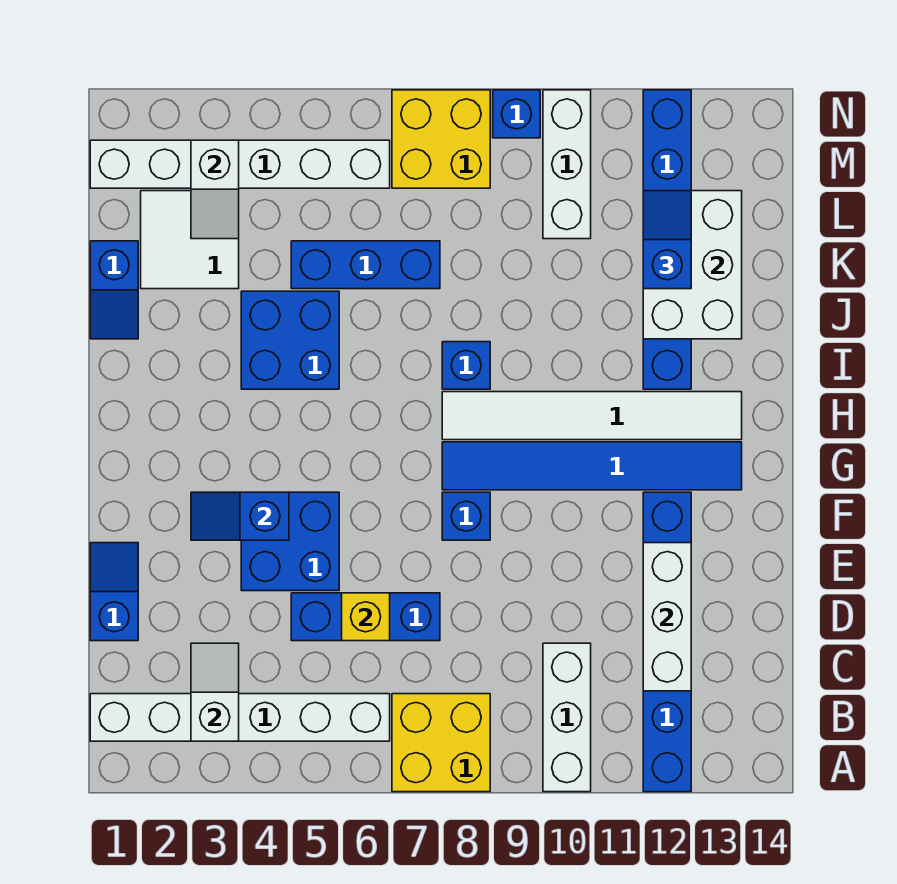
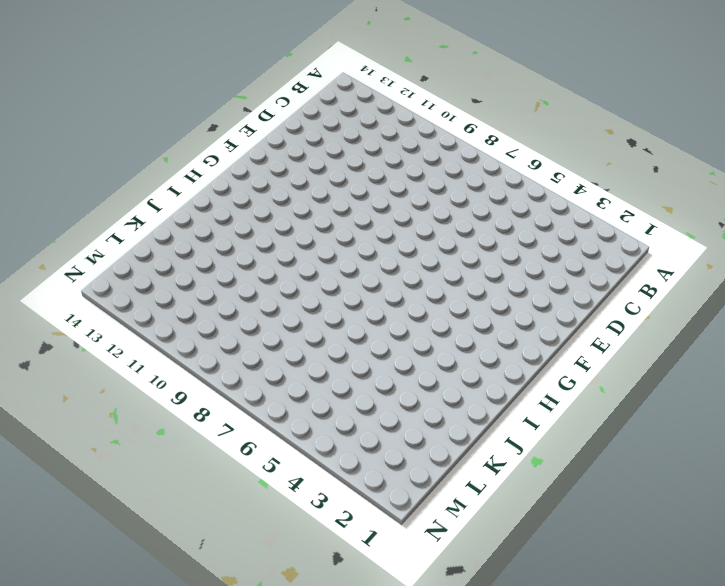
none -> yellow brick A7:B8 level 1
none -> white brick A10:C10 level 1
none -> blue brick A12:F12 level 1

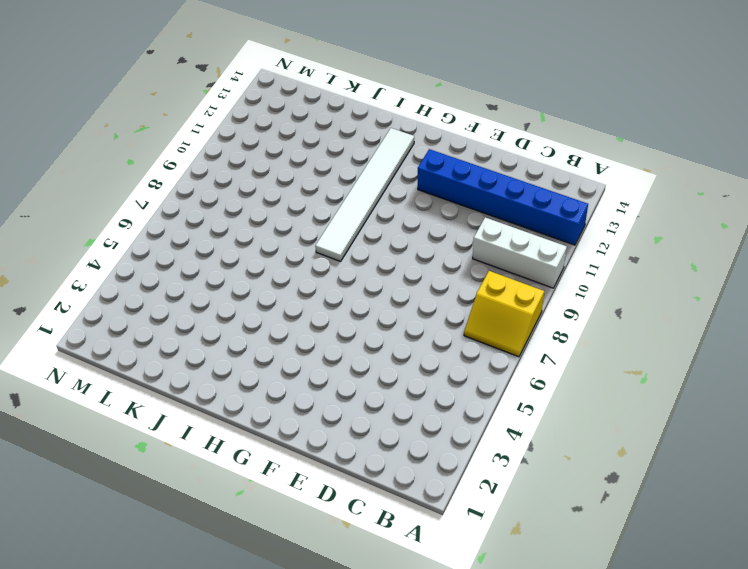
yellow slope A7:B8 level 1 top 8 -> yellow brick A7:B8 level 1
none -> white brick B1:B6 level 1
none -> blue slope D1:E1 level 1 top D
none -> blue brick D5:D7 level 1

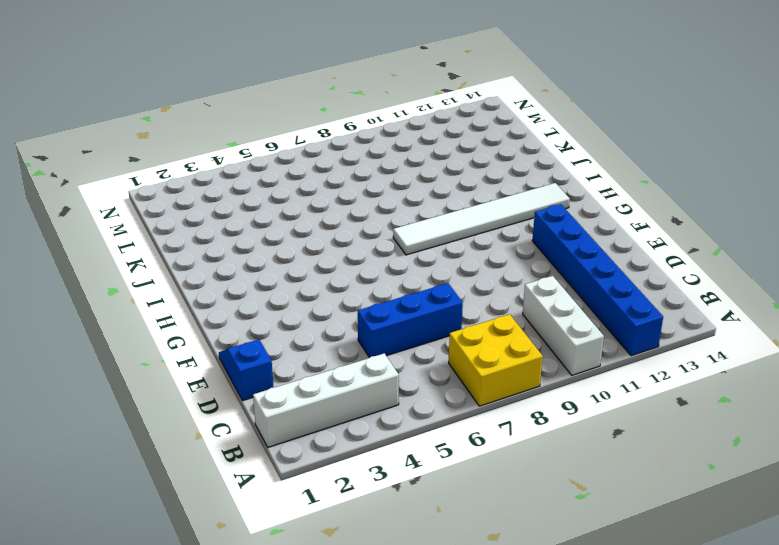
white brick B1:B4 level 1 -> white brick B1:B6 level 1
none -> blue brick E4:F5 level 1
none -> blue brick F8 level 1
none -> blue tile G8:G13 level 1

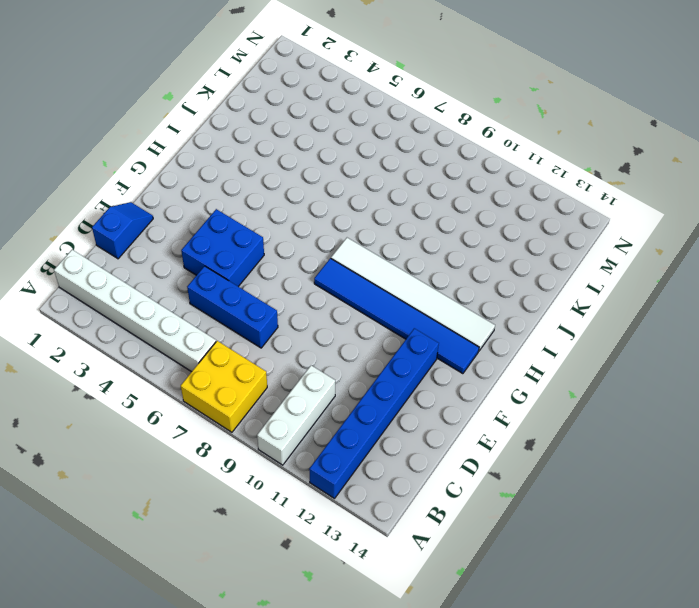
none -> blue brick F8 level 1
none -> blue brick I4:J5 level 1
none -> blue brick I8 level 1

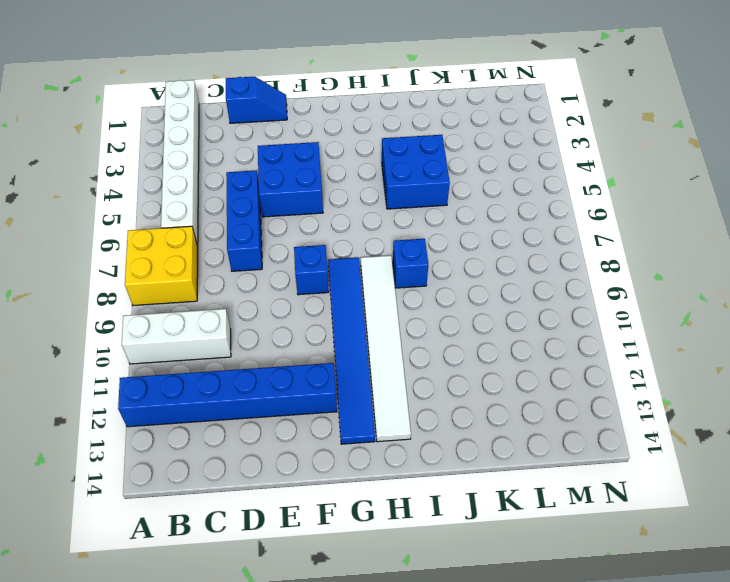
none -> blue brick I12:N12 level 1
none -> blue slope J1:K1 level 1 top K
none -> white tile K2:L3 level 1

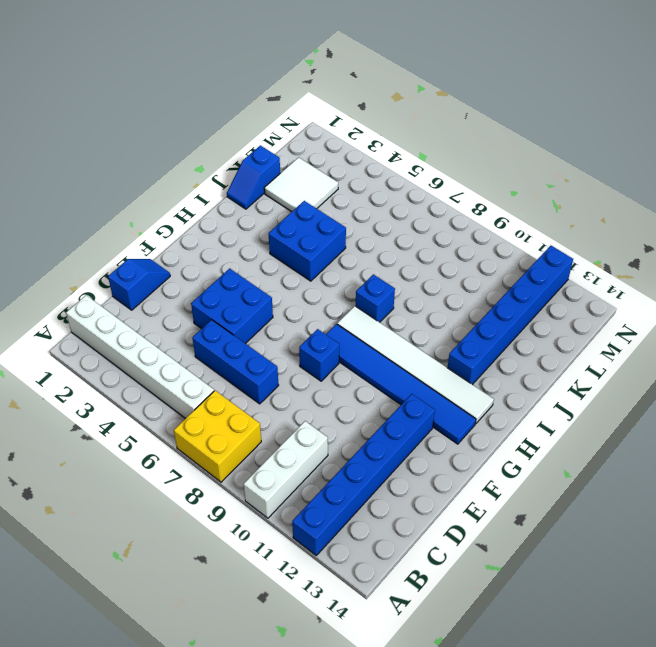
none -> blue brick K5:K7 level 1
none -> white brick L10:N10 level 1
none -> white brick M1:M6 level 1

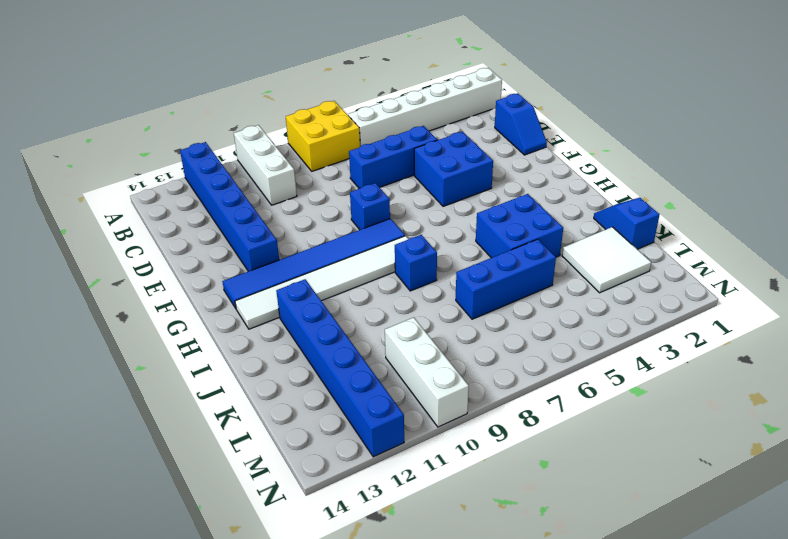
none -> white brick M1:M6 level 1
none -> yellow brick M7:N8 level 1
none -> blue brick N9 level 1

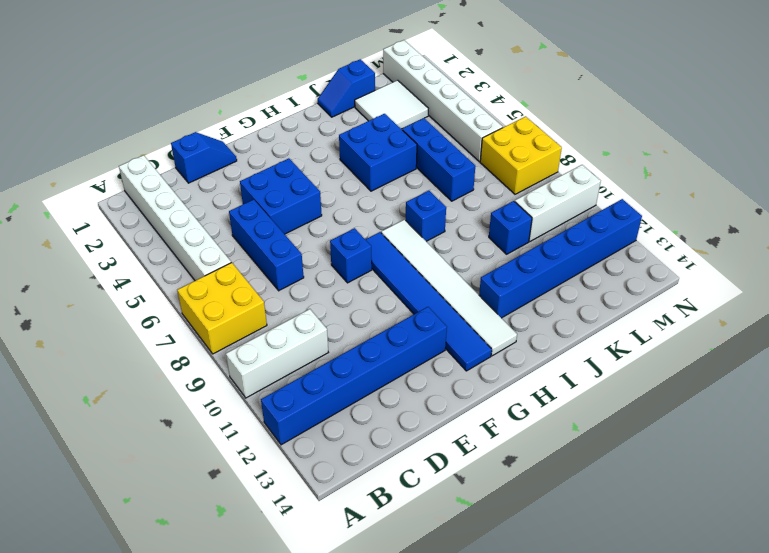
blue brick K10 level 1 -> blue brick N9 level 1
none -> white slope B3:C3 level 2 top B
none -> white brick C12:E12 level 2
none -> yellow brick D6 level 2

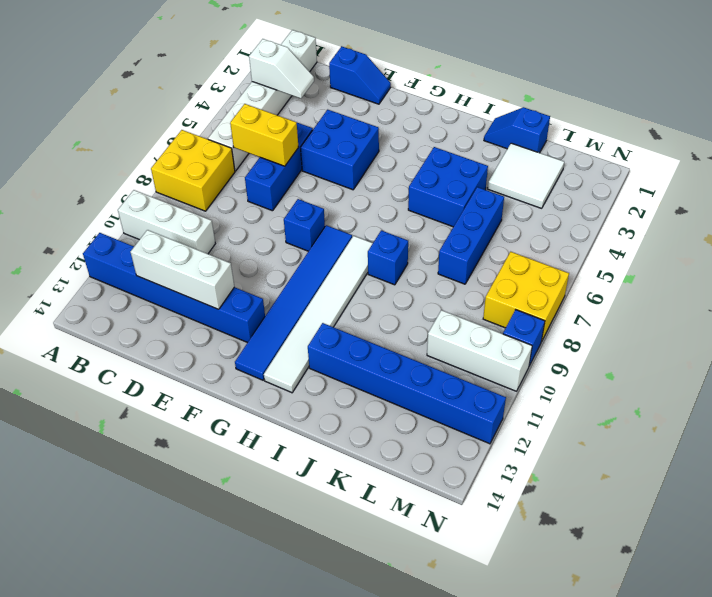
yellow brick C6:D6 level 2 -> yellow brick D6 level 2
none -> white brick M1:M6 level 1
none -> blue slope F3:F4 level 2 top 4
none -> white brick J12:L13 level 2

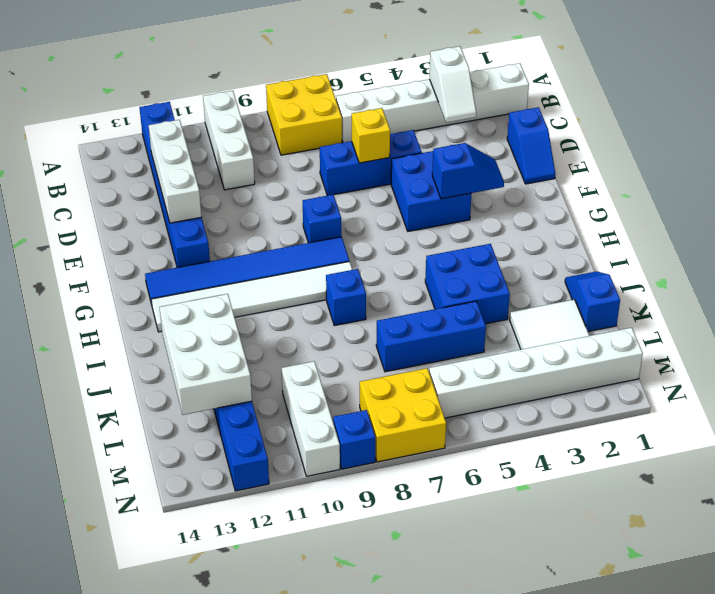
none -> white slope L3:M3 level 2 top M
none -> blue slope K12:L12 level 3 top K

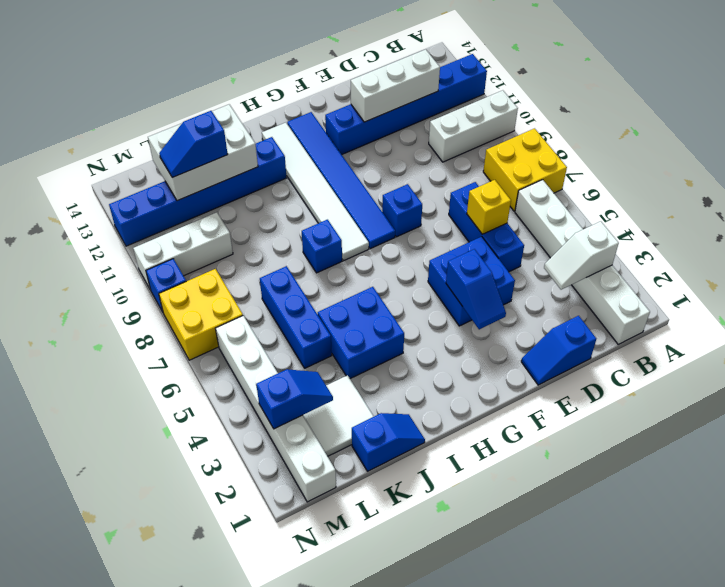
blue slope L3:M3 level 2 top M -> white slope L3:M3 level 2 top M

